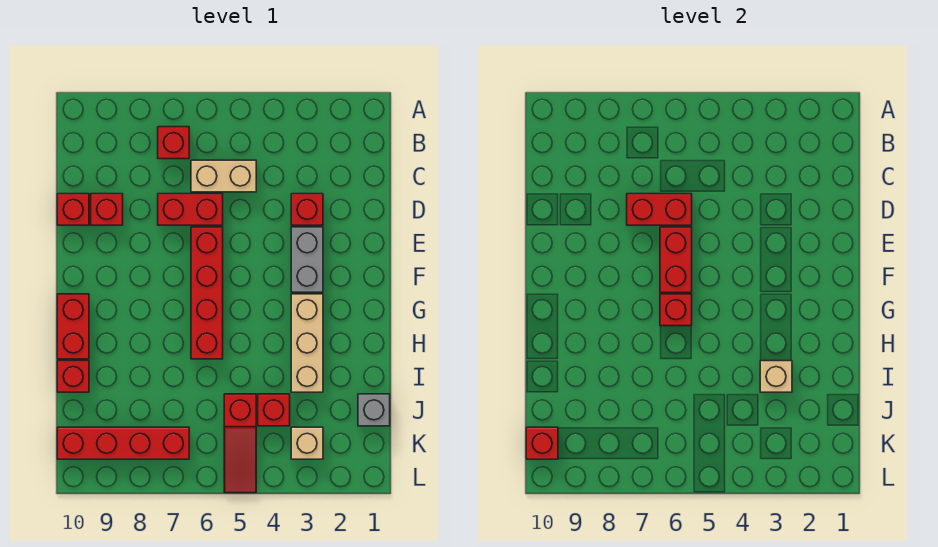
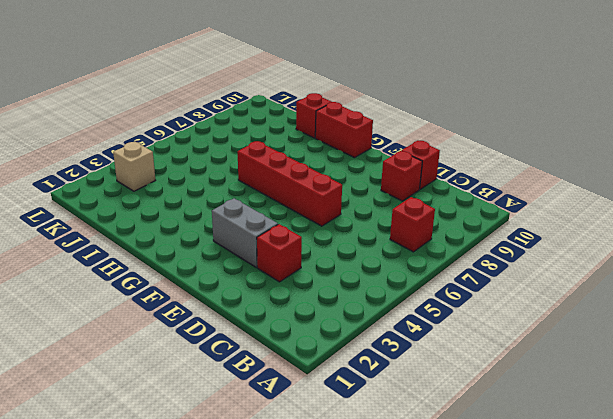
none -> tan brick C5:C6 level 1
none -> red brick D6:D7 level 1
none -> tan brick G3:I3 level 1

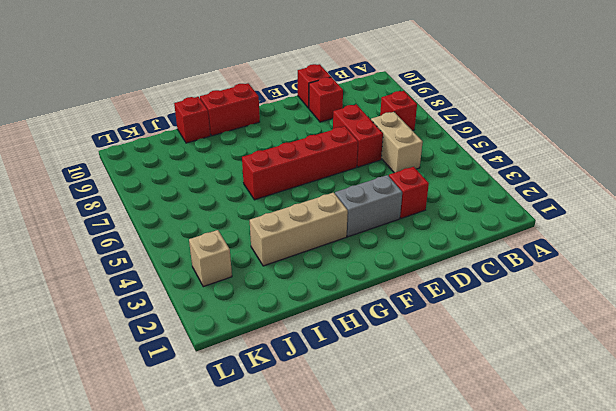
none -> grey brick J1 level 1
none -> red brick J4 level 1
none -> red slope J5:L5 level 1 top J

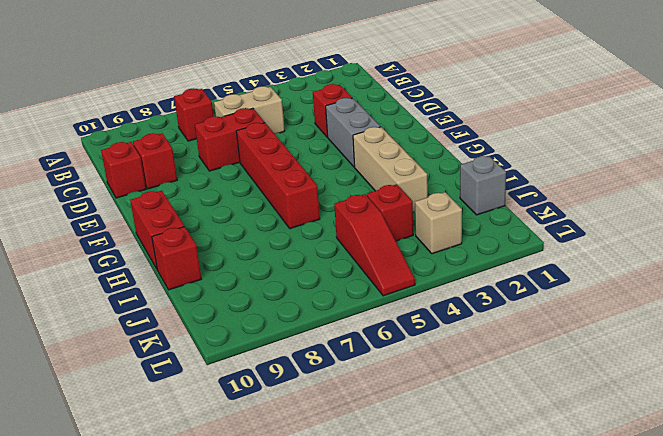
none -> red brick K7:K10 level 1
none -> red brick D6:D7 level 2
none -> red brick E6:F6 level 2

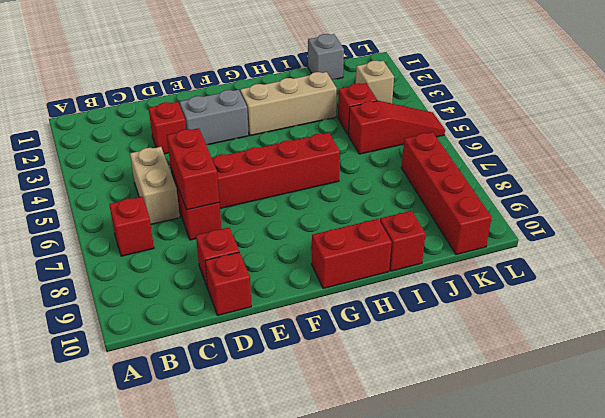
none -> red brick E6:F6 level 2
none -> red brick G6 level 2
none -> tan brick I3 level 2

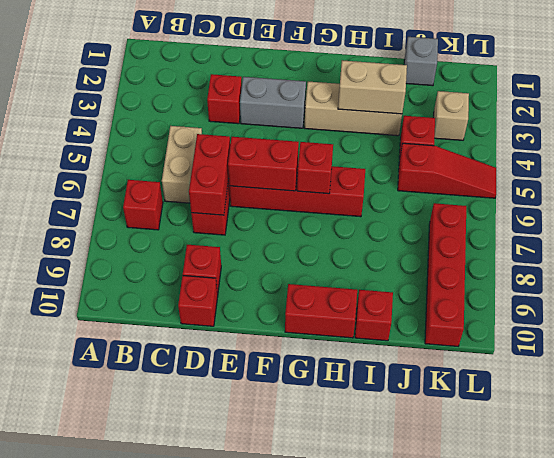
tan brick H3:I3 level 2 -> tan brick I3 level 2
none -> red brick K10 level 2

